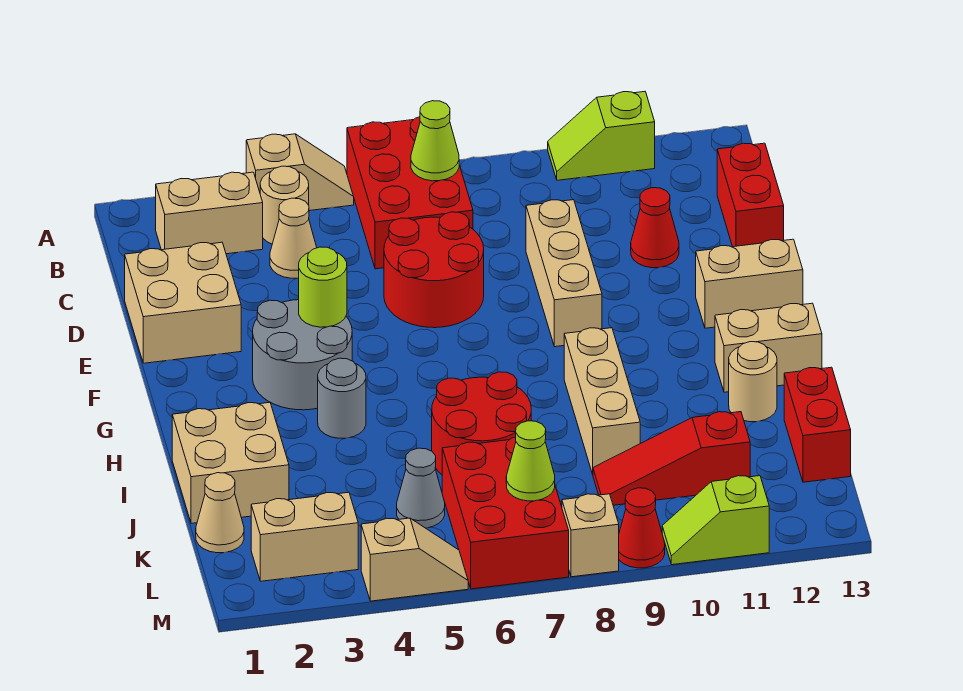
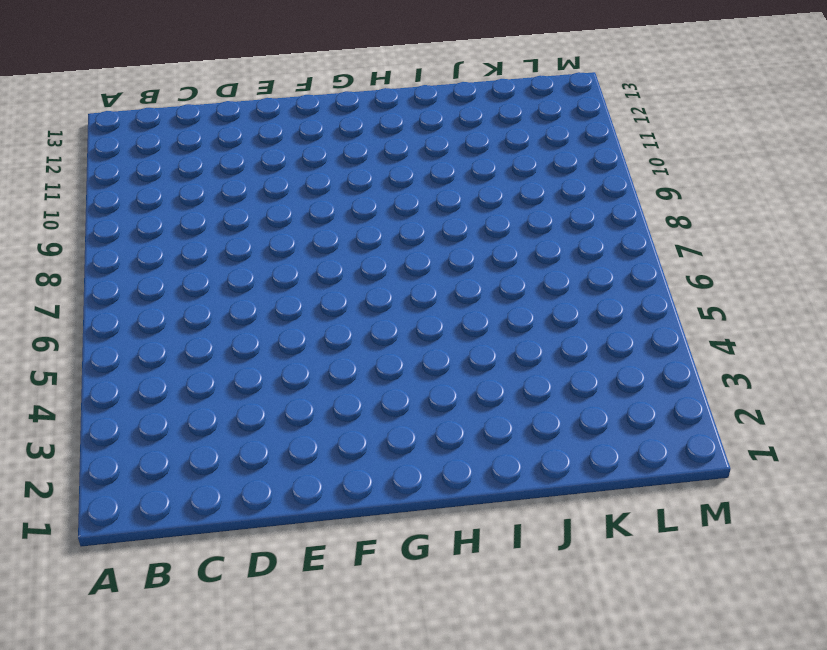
none -> tan slope A4:A5 level 1 top 4
none -> red brick A6:C7 level 1
none -> lime slope A10:A11 level 1 top 11
none -> tan brick B2:B3 level 1

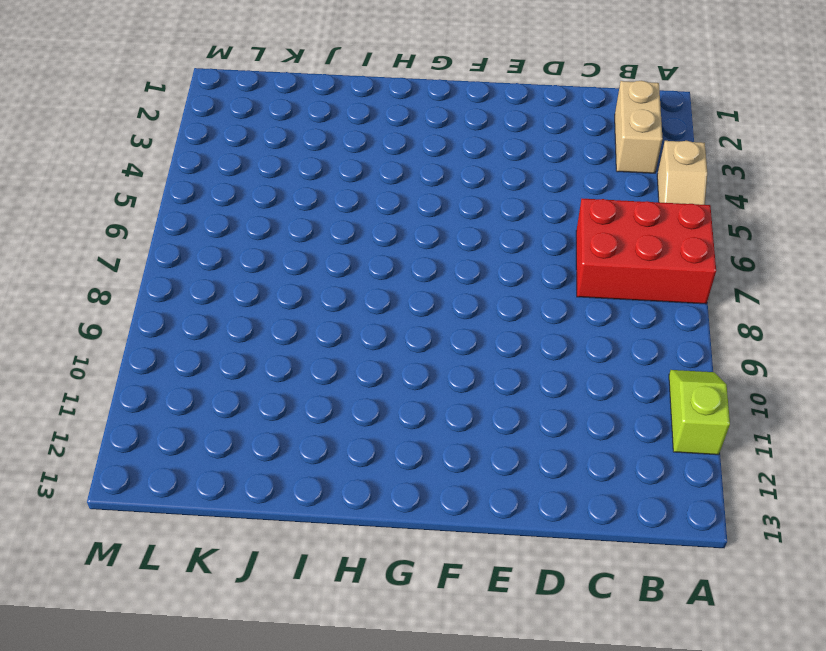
none -> tan round brick B4 level 1
none -> tan cone C4 level 1
none -> red brick C13:D13 level 1
none -> tan brick D1:E2 level 1

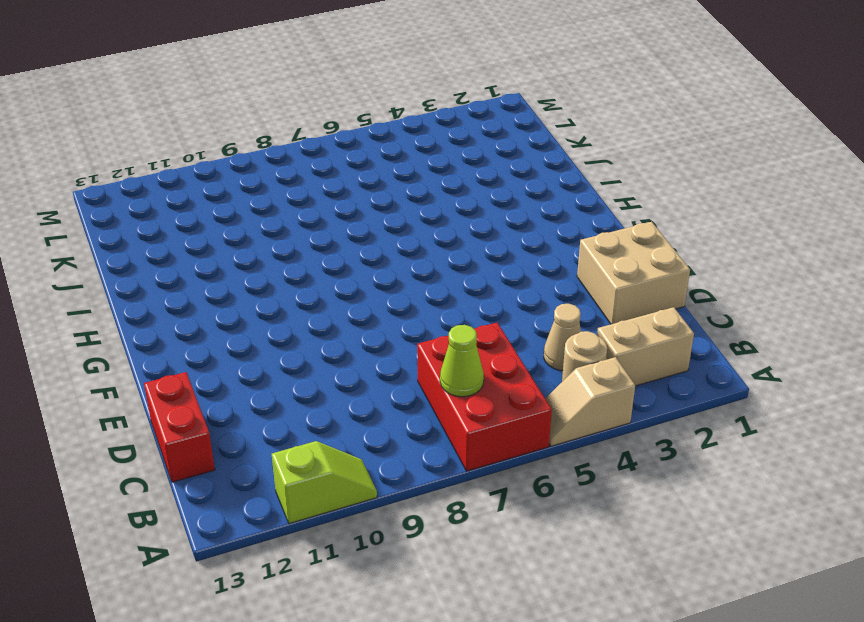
none -> red round brick D6:E7 level 1
none -> tan brick D9:F9 level 1
none -> red cone D11 level 1
none -> grey round brick F3:G4 level 1

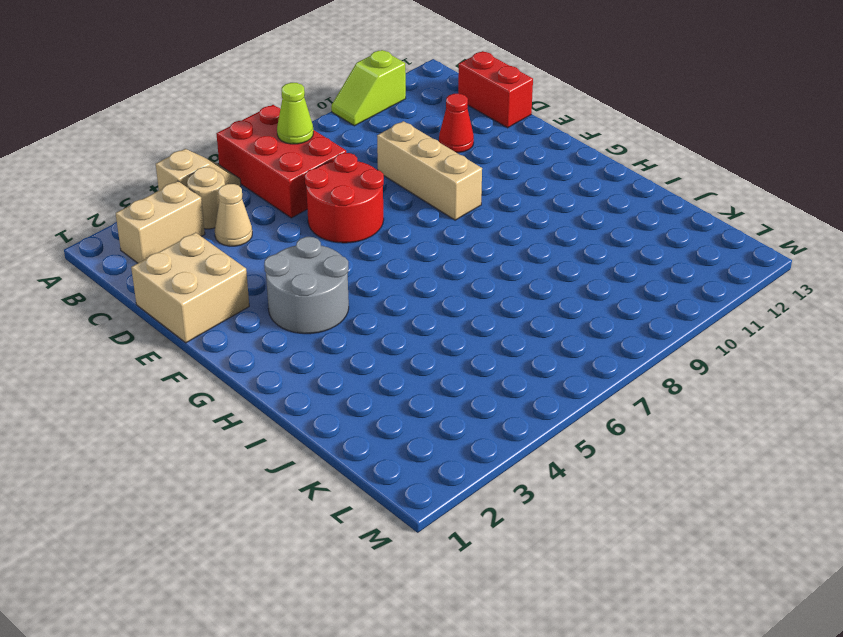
none -> tan brick F12:F13 level 1
none -> grey round brick H4 level 1
none -> tan brick H9:J9 level 1
none -> tan brick H12:H13 level 1

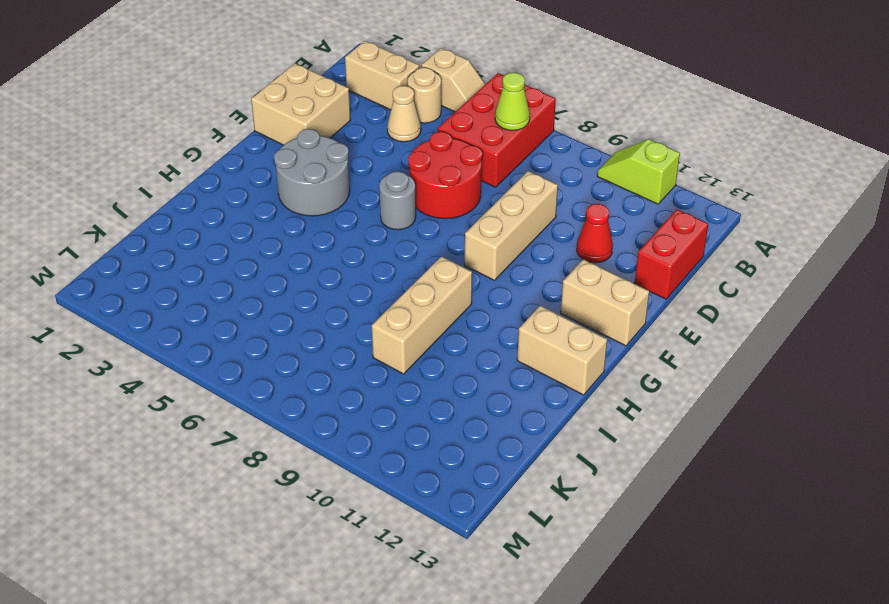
grey round brick F6 level 1 -> grey round brick H4 level 1
none -> tan brick I1:J2 level 1
none -> red round brick I6:J7 level 1
none -> tan round brick I12 level 1
none -> red brick J13:K13 level 1

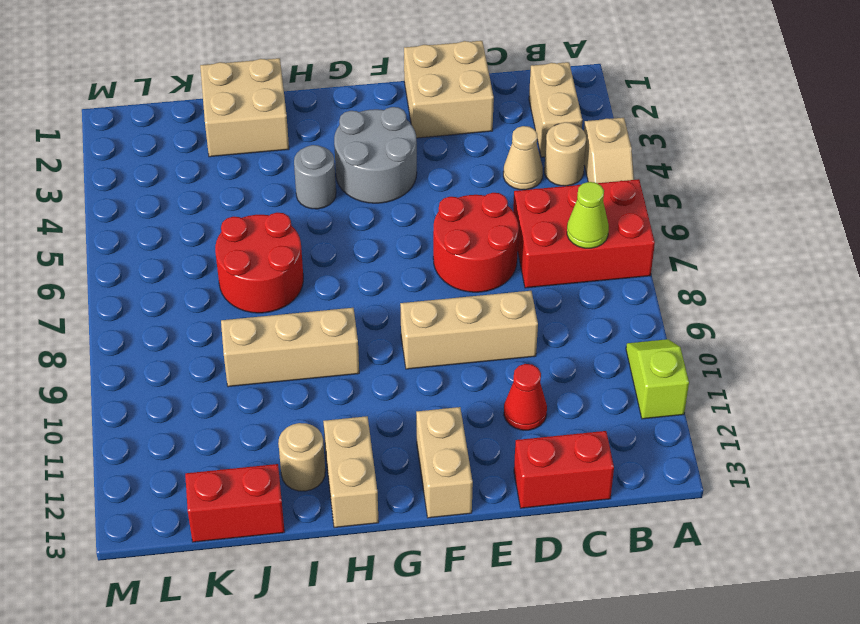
none -> tan cone K1 level 1
none -> grey cone K5 level 1
none -> red brick K6:M7 level 1
none -> red slope K9:K11 level 1 top 11

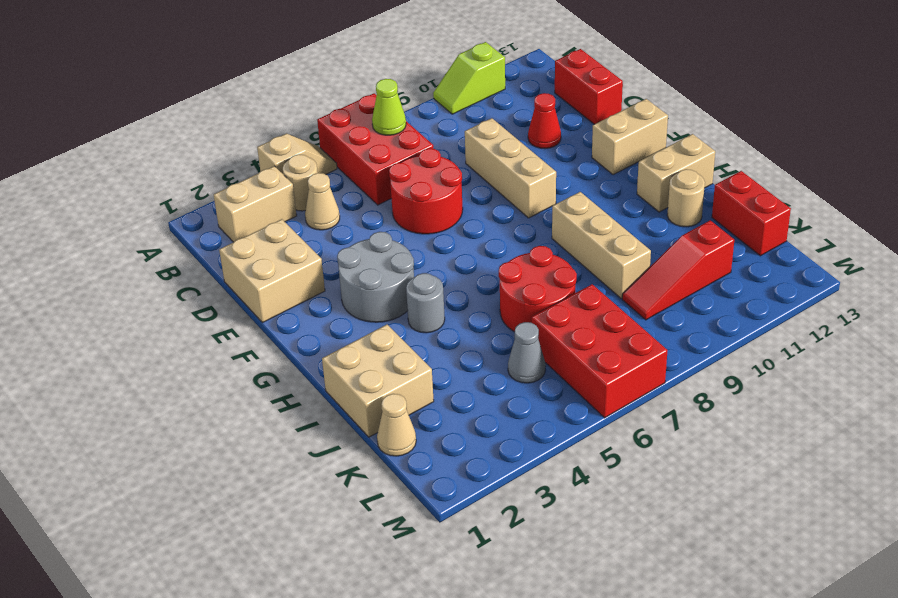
none -> tan brick L2:L3 level 1
none -> tan slope M4:M5 level 1 top 4
none -> tan brick M8 level 1
none -> red cone M9 level 1

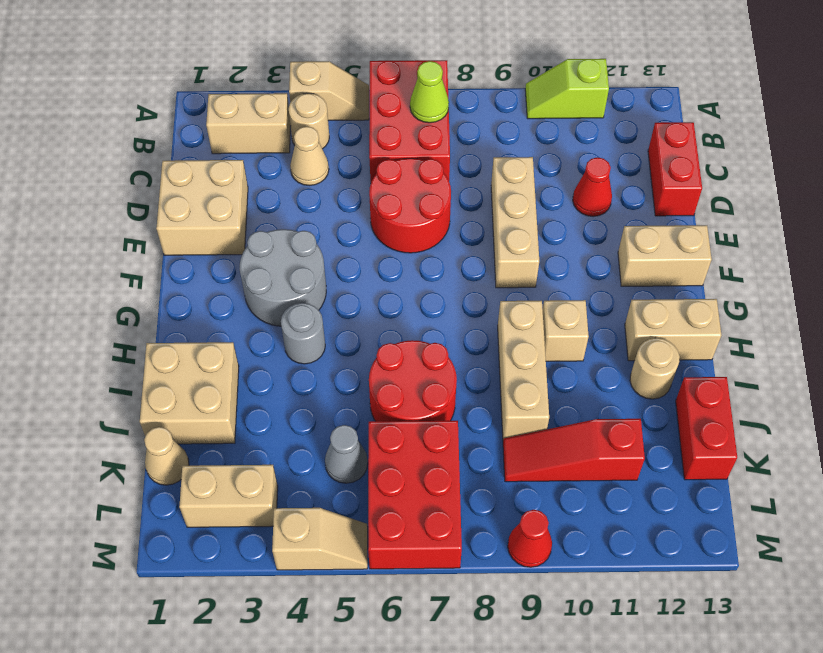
tan brick H10 level 1 -> tan brick M8 level 1
none -> lime slope M10:M11 level 1 top 11
none -> lime round brick F4 level 2
none -> lime cone L7 level 2

